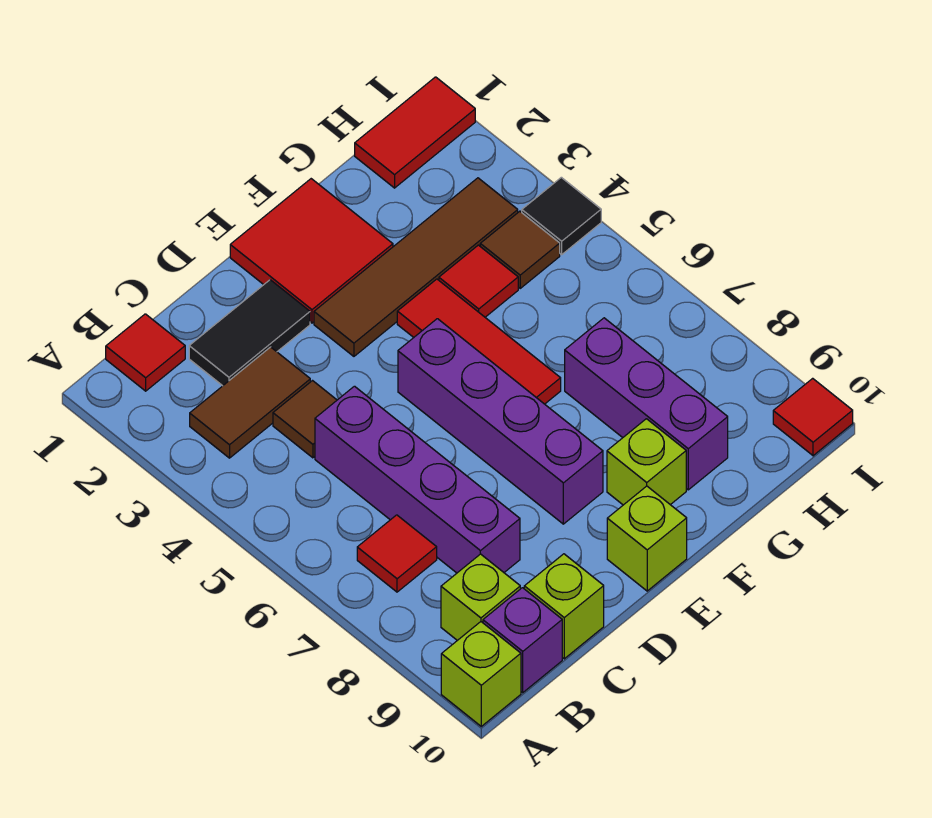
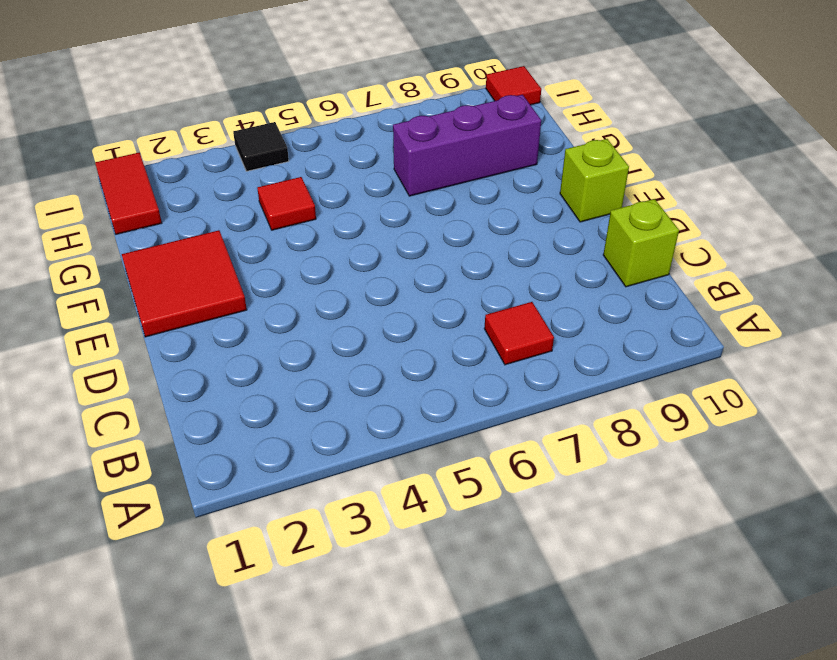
none -> lime brick A10 level 1
none -> red tile B1 level 1
none -> brown tile B3:C3 level 1

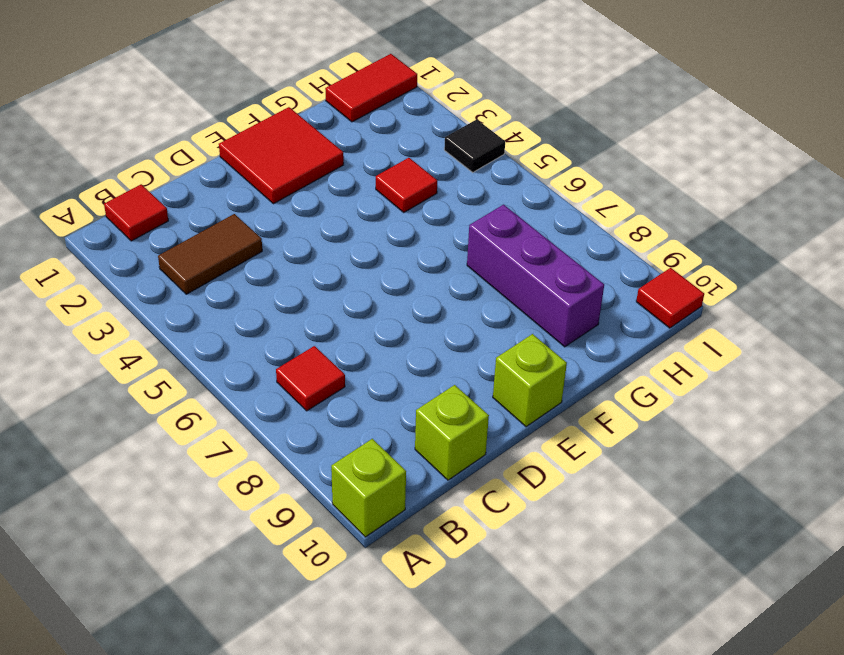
none -> lime brick B9 level 1
none -> purple brick B10 level 1
none -> black tile C2:D2 level 1

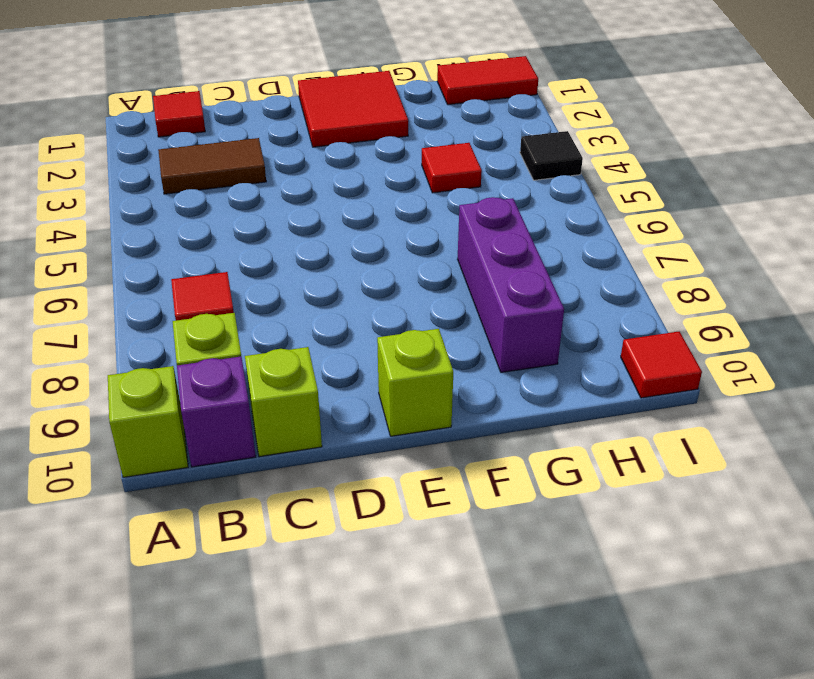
none -> black tile C2:D2 level 1
none -> brown tile C4 level 1
none -> purple brick C5:C8 level 1

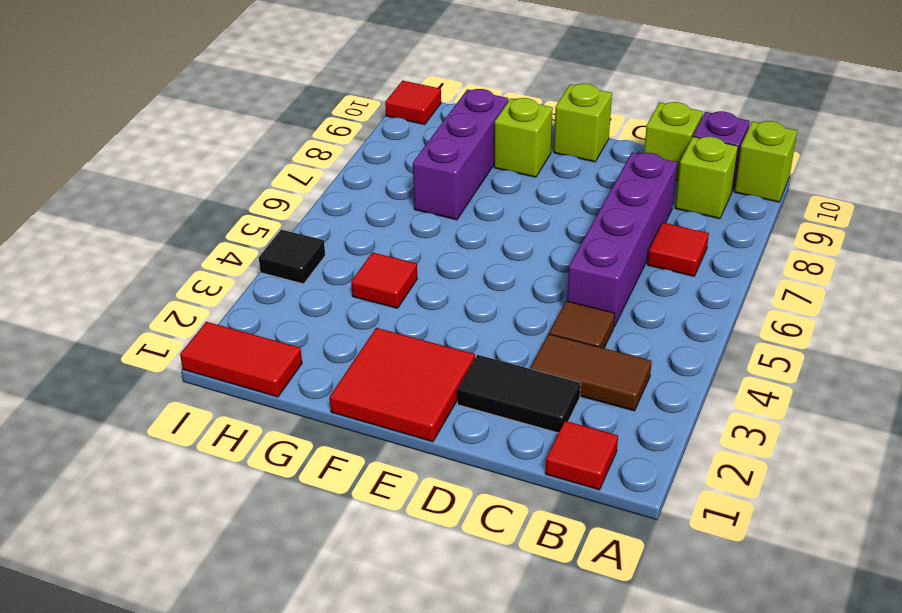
none -> brown tile E3:H3 level 1
none -> purple brick E5:E8 level 1
none -> red tile F4:F6 level 1

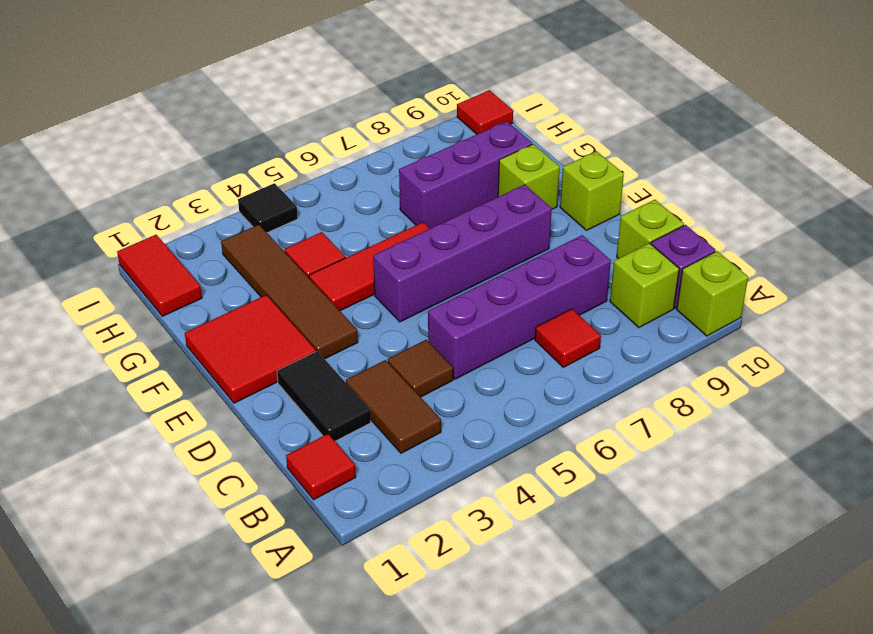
none -> brown tile H4 level 1

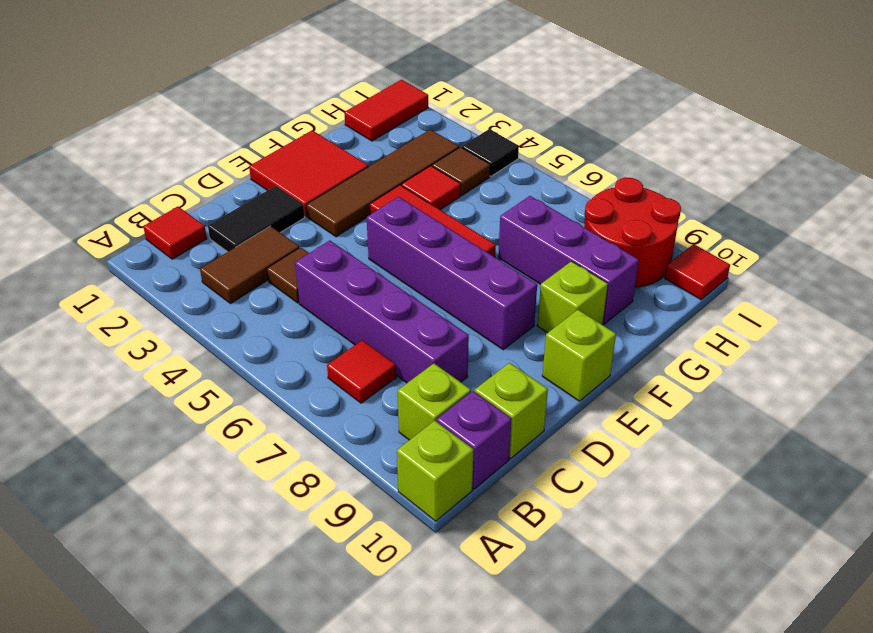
red round brick H8:I9 level 1 -> none

